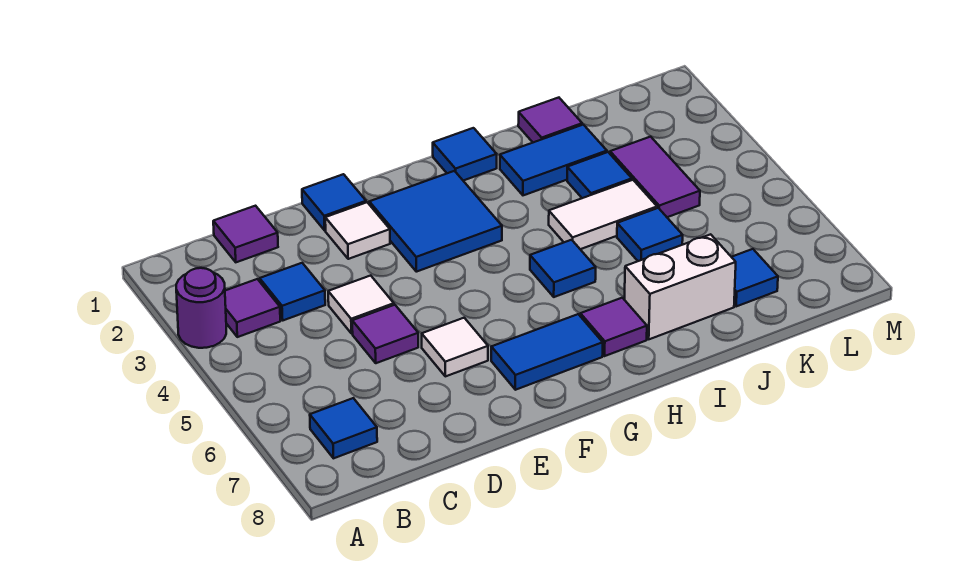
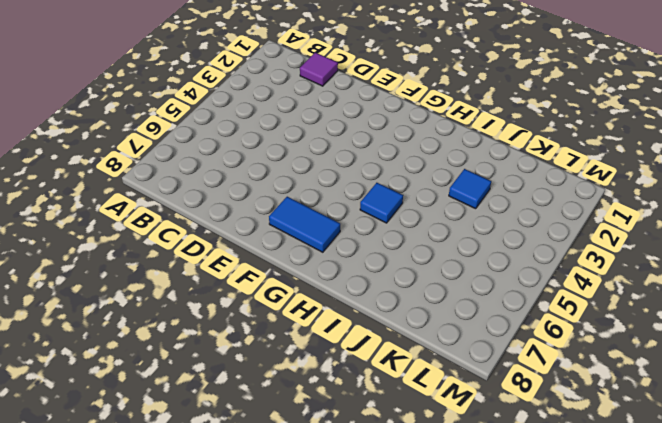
none -> purple round brick A3 level 1
none -> purple tile B3 level 1
none -> blue tile B7 level 1

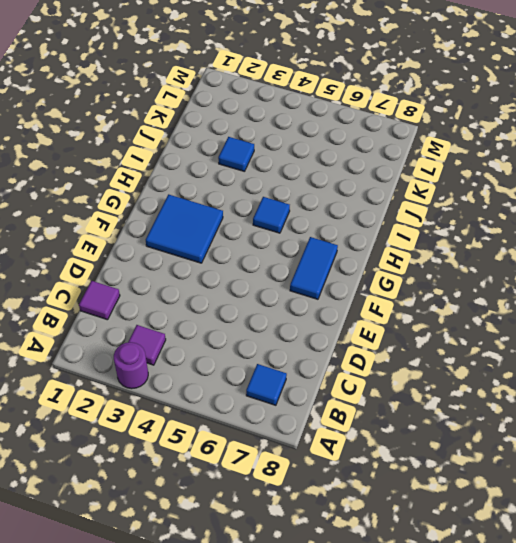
none -> blue tile C3 level 1
none -> white tile D4 level 1
none -> purple tile D5 level 1

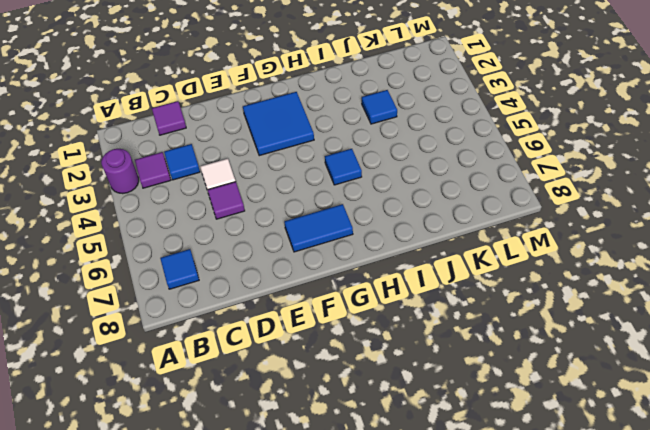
none -> blue tile E1 level 1
none -> white tile E2 level 1
none -> white tile E6 level 1

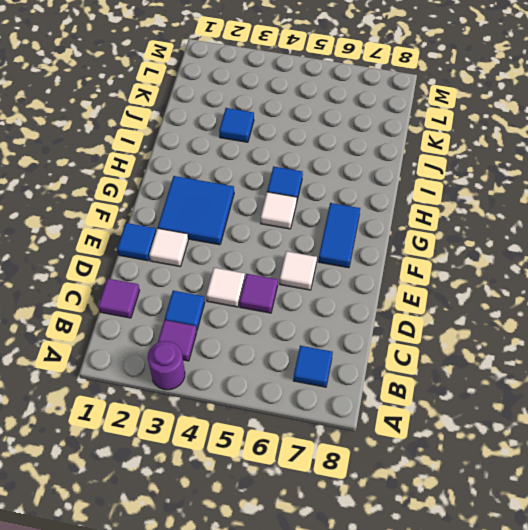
white tile G5 level 1 -> none
none -> blue tile H1 level 1
none -> purple tile H7 level 1
none -> blue tile I2:J2 level 1

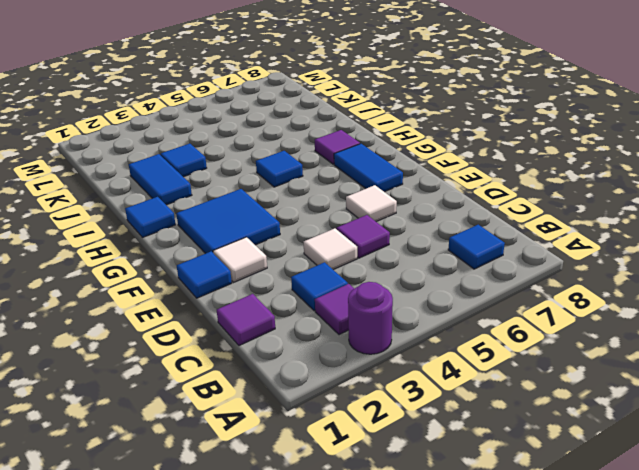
none -> white tile I4:J4 level 1
none -> white brick I7:J7 level 1
none -> purple tile J1 level 1

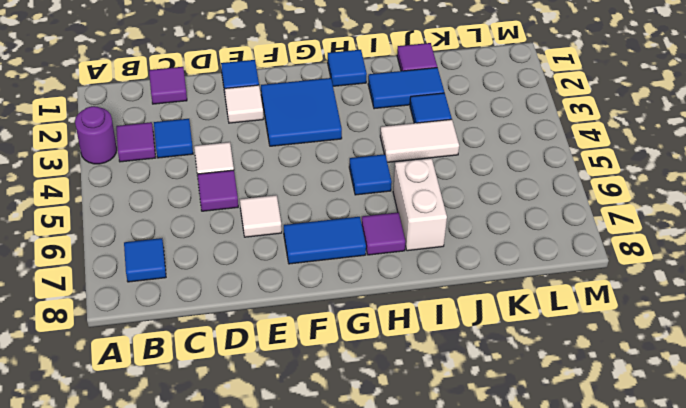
white brick I6:I7 level 1 -> white brick I7:J7 level 1
none -> blue tile J5 level 1
none -> purple tile K3:K4 level 1
none -> blue tile K7 level 1

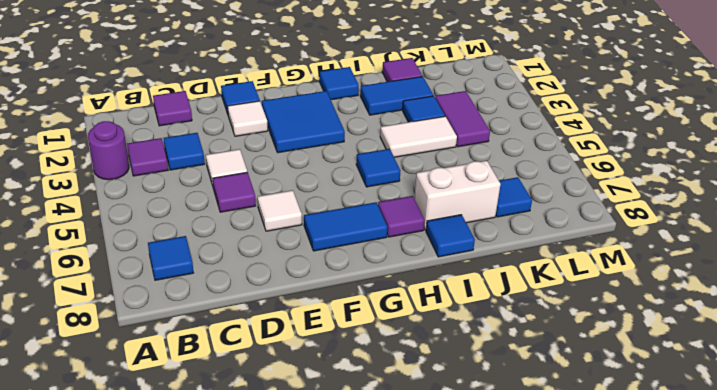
blue tile I8 level 1 -> blue tile J5 level 1

